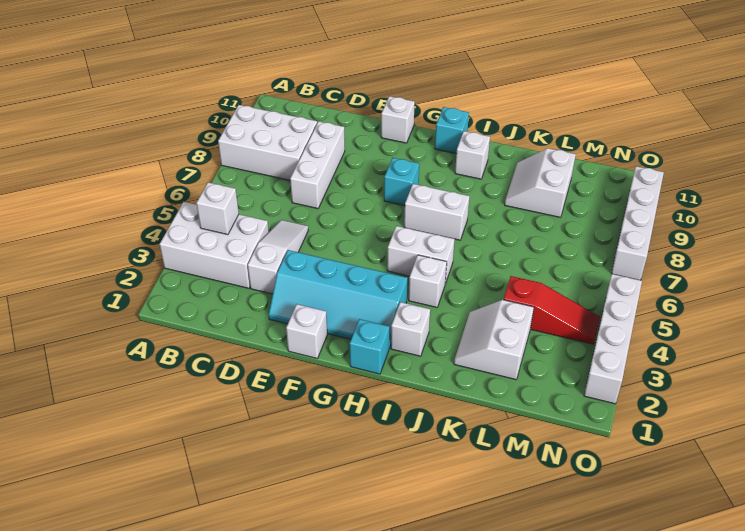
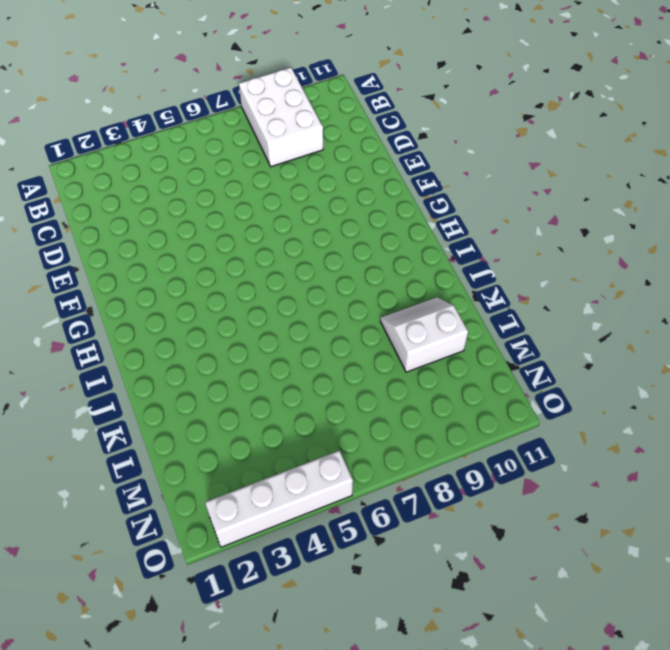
none -> white brick A3:C4 level 1
none -> white slope D3:D5 level 1 top 3
none -> white brick D7:D9 level 1

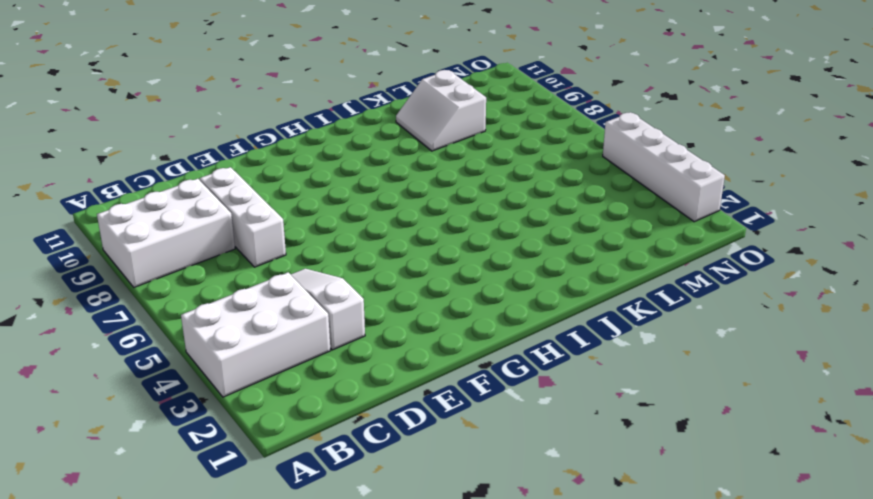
none -> cyan slope E2:H3 level 1 top 3
none -> white brick F1 level 1
none -> white brick F11 level 1

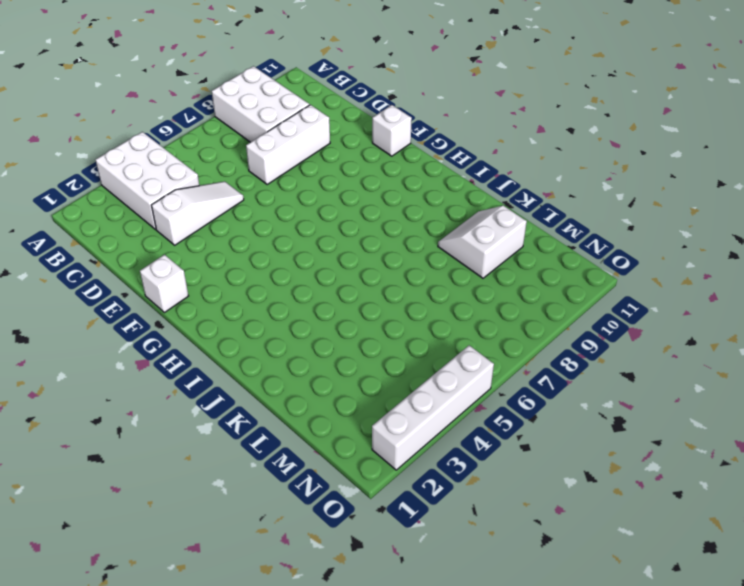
none -> cyan slope E2:H3 level 1 top 3
none -> cyan brick G8 level 1
none -> cyan brick H1 level 1

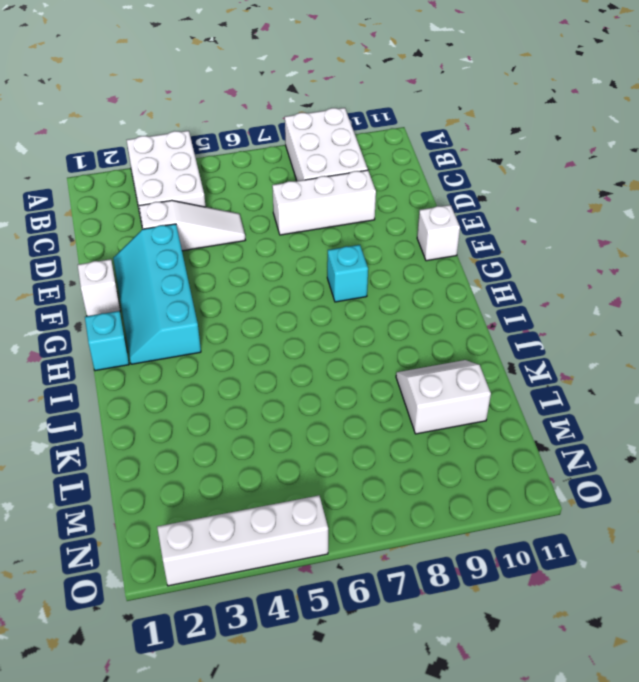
none -> white brick H5:I5 level 1
none -> white brick H7:I7 level 1
none -> cyan brick H11 level 1

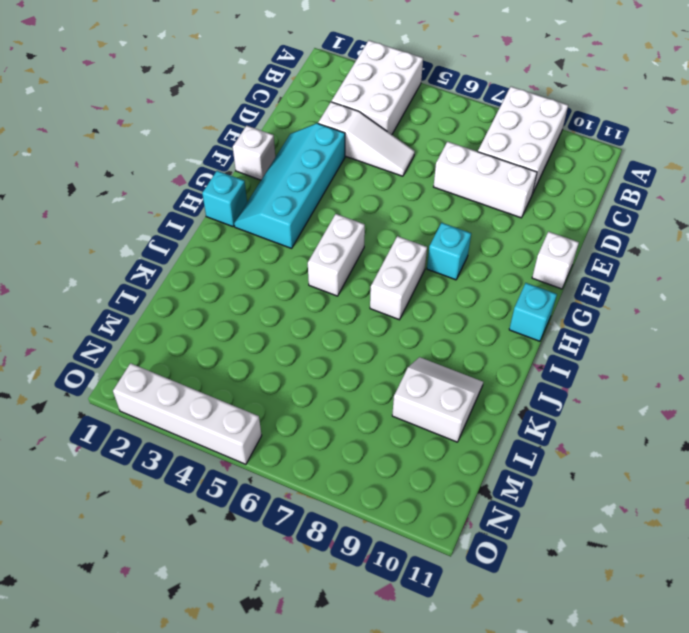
none -> white brick I2 level 1
none -> white brick I4 level 1
none -> white brick I10 level 1

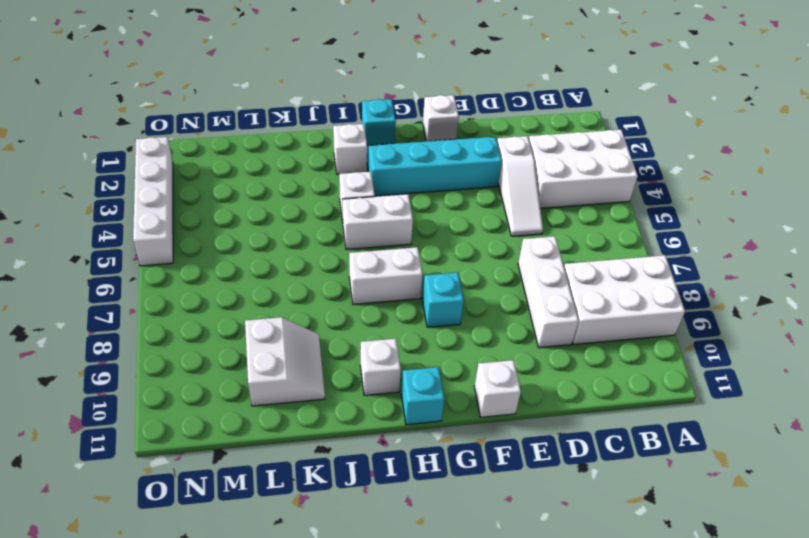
none -> white slope K2:L3 level 1 top L
none -> red slope L4:N4 level 1 top L
none -> white brick O7:O10 level 1

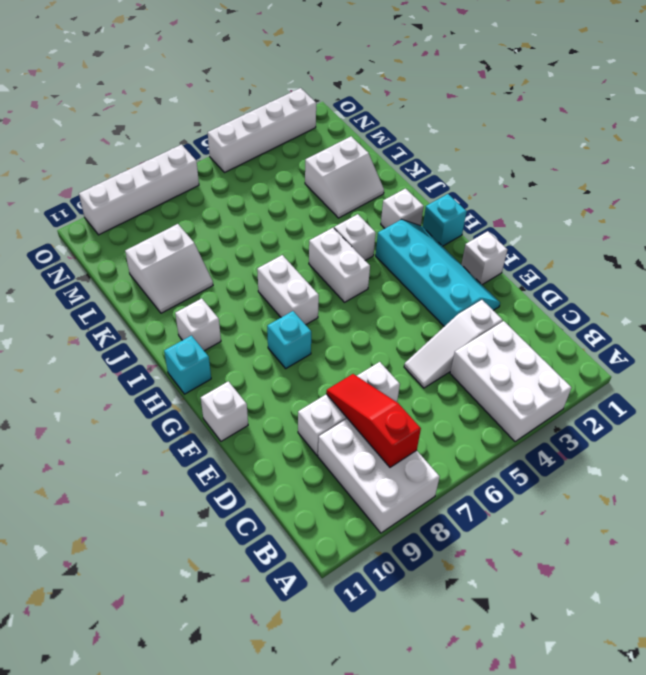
red slope B8:D8 level 2 top B -> red slope L4:N4 level 1 top L
none -> white brick B4 level 2

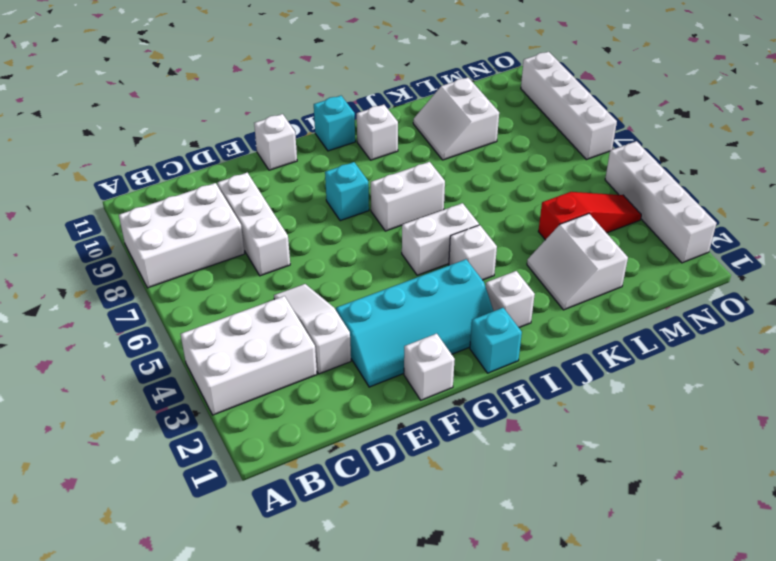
none -> white brick B4 level 2

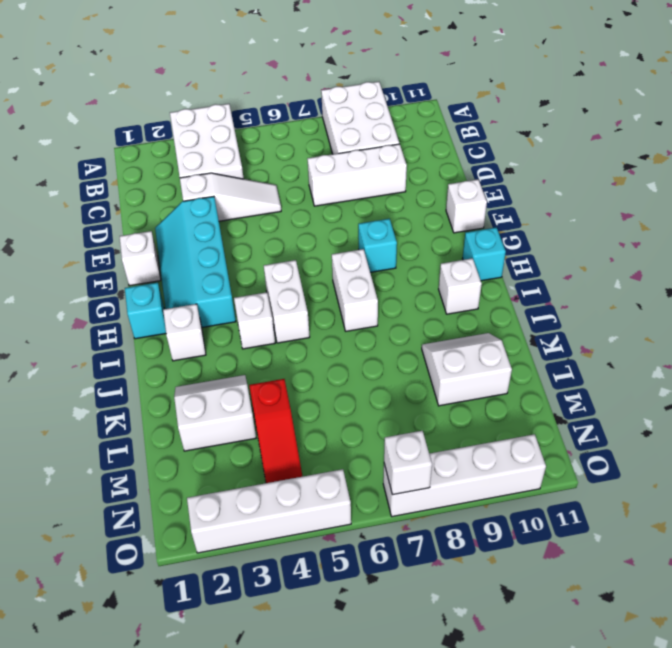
white brick O7 level 2 -> white brick B4 level 2

